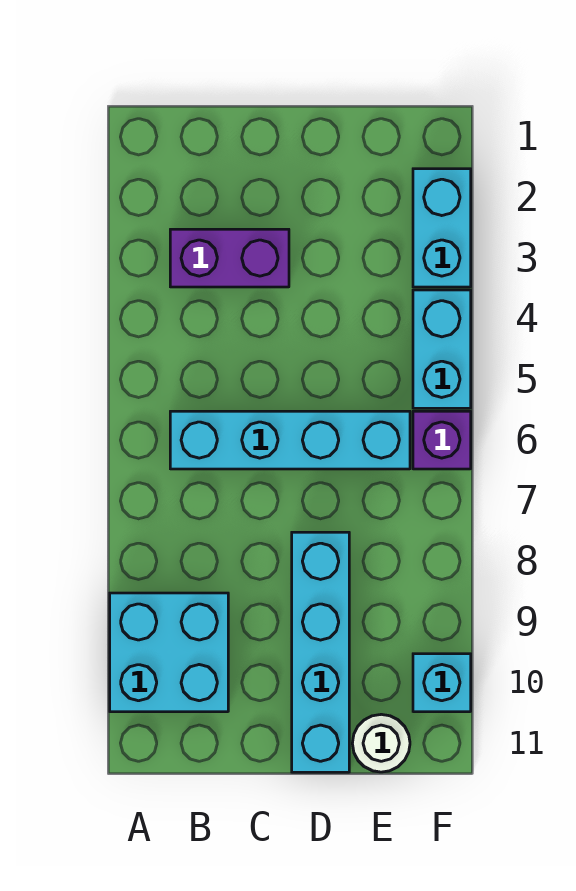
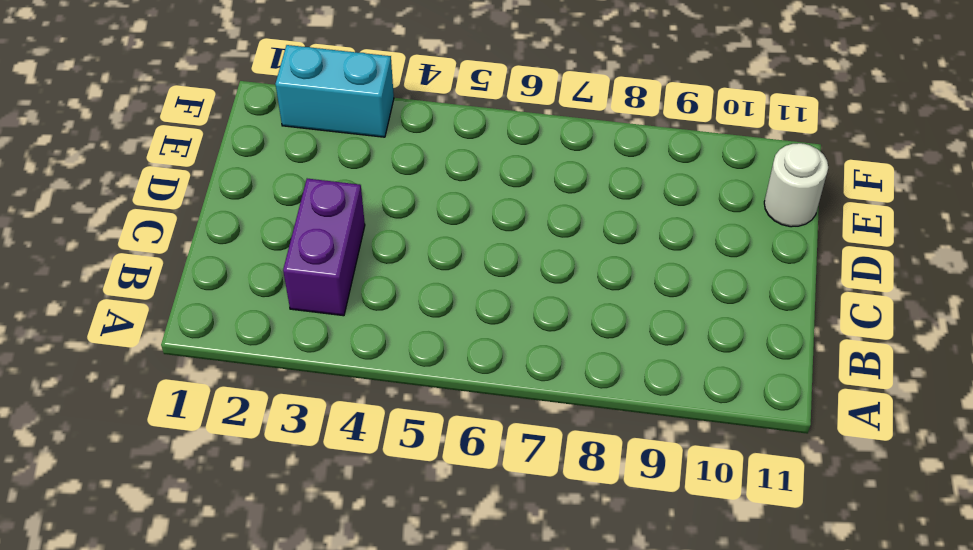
none -> cyan brick A9:B10 level 1
none -> cyan brick B6:E6 level 1

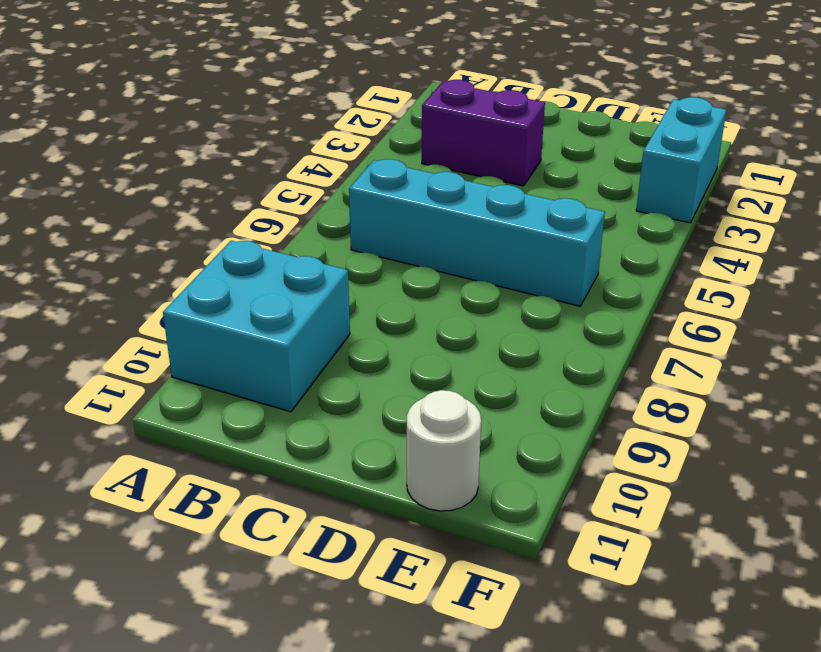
none -> cyan brick D8:D11 level 1
none -> cyan brick F4:F5 level 1

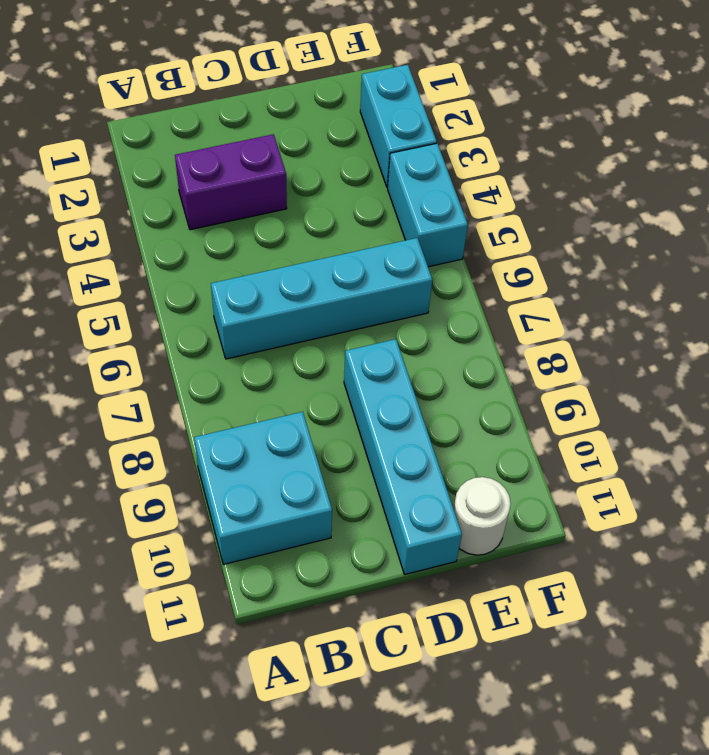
none -> purple brick F6 level 1
none -> cyan brick F10 level 1

